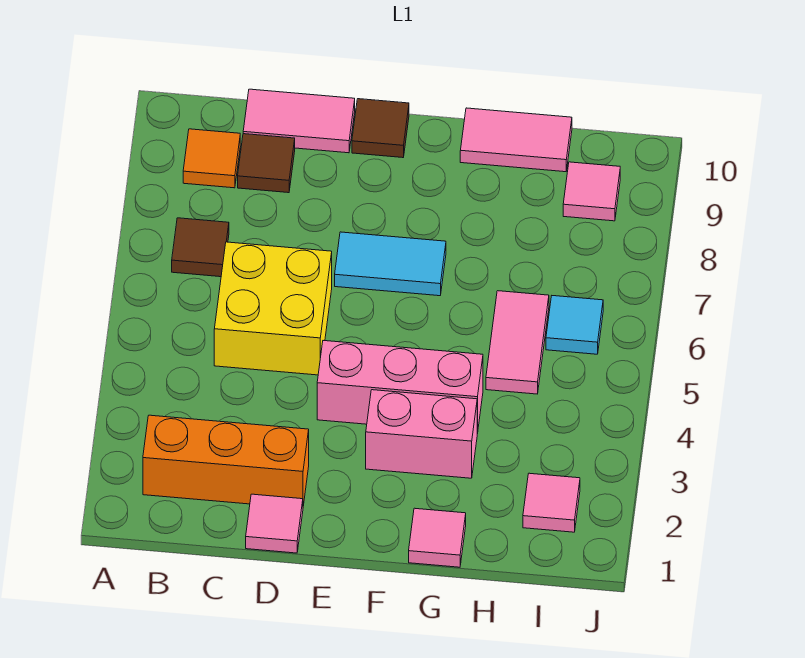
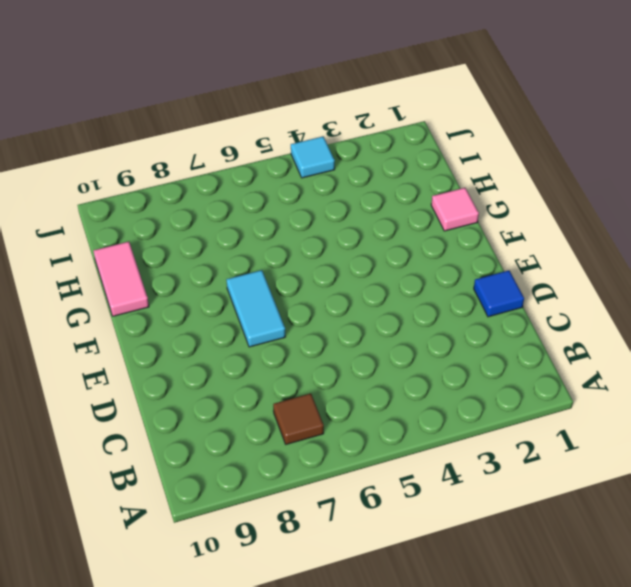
blue tile D1 level 1 -> pink tile D1 level 1
cyan tile J4 level 1 -> cyan tile I6 level 1
none -> orange brick B2:D2 level 1
none -> orange tile B9 level 1
none -> yellow brick C5:D6 level 1

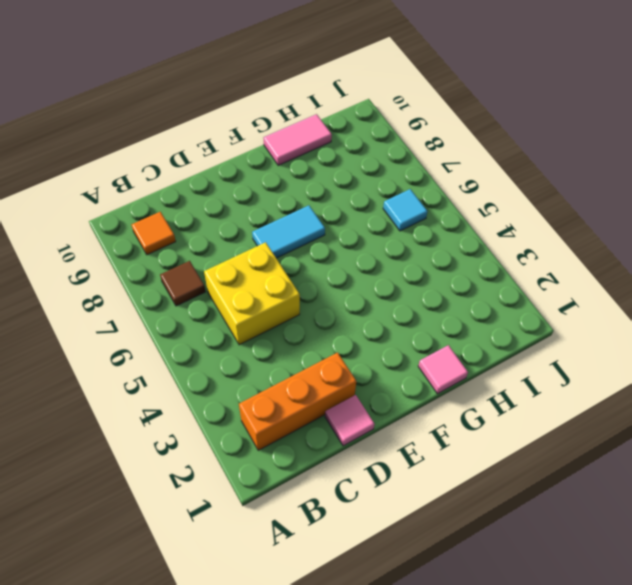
none -> brown tile C9 level 1
none -> pink tile C10:D10 level 1
none -> pink brick E4:G4 level 1

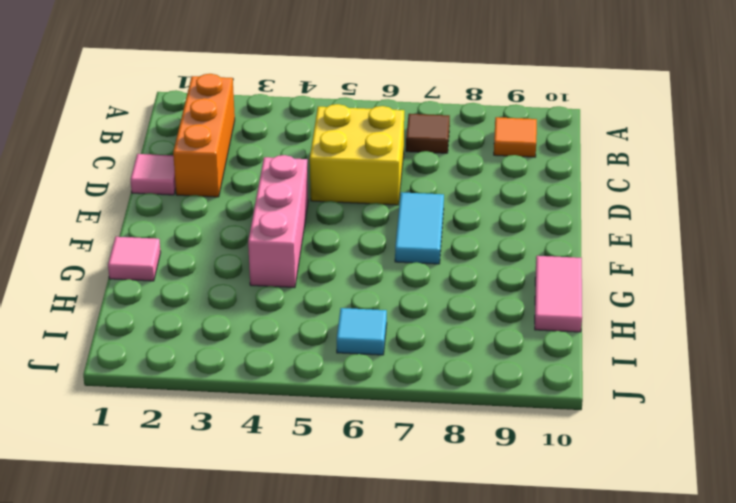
none -> brown tile C9 level 1
none -> pink tile C10:D10 level 1
none -> brown tile E10 level 1

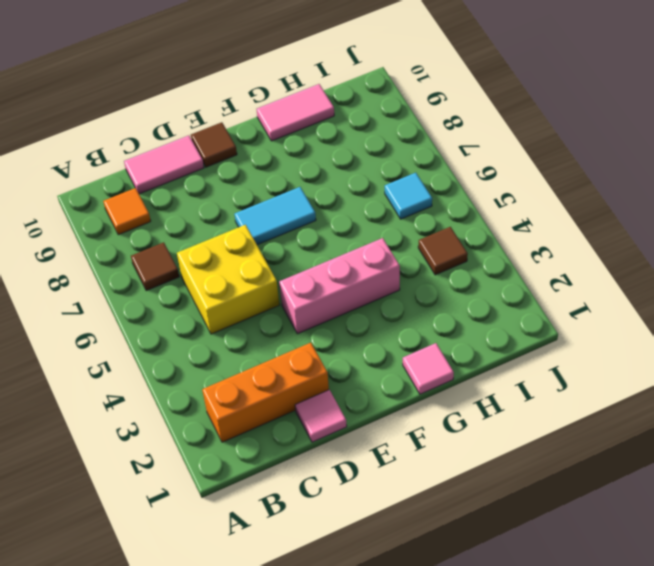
brown tile I4 level 1 -> brown tile C9 level 1
none -> pink brick F3:G3 level 1
none -> pink tile H5:H6 level 1
none -> pink tile I2 level 1

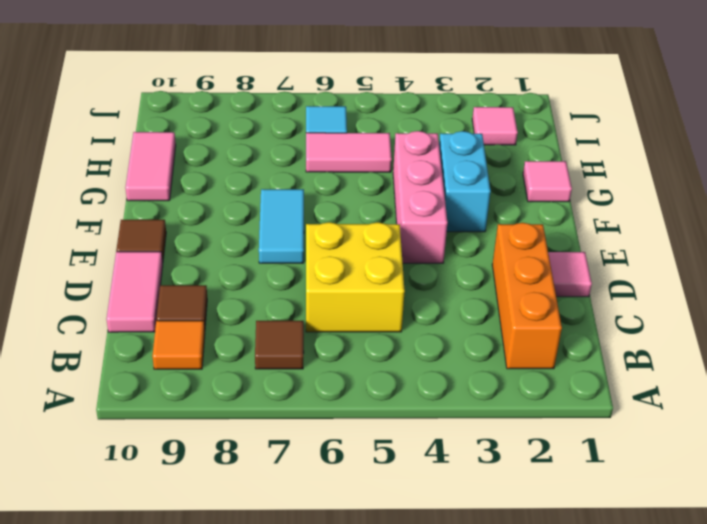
cyan brick F3:G3 level 1 -> pink brick F3:G3 level 1
none -> pink tile I9 level 1

